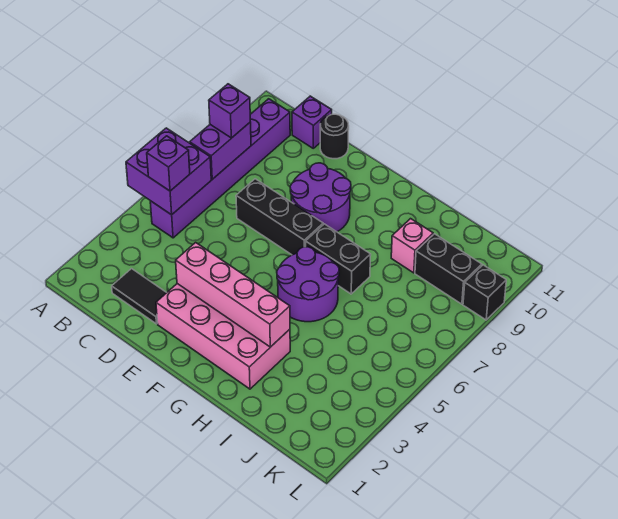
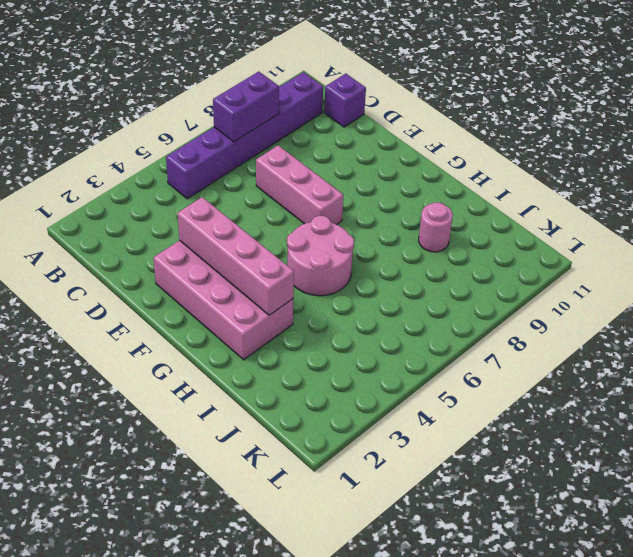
pink brick D7:F7 level 1 -> black brick D7:F7 level 1
pink round brick G5:H6 level 1 -> purple round brick G5:H6 level 1
pink round brick I9 level 1 -> pink brick I9 level 1
none -> black tile C2:D2 level 1
none -> black round brick D11 level 1
none -> purple round brick E8:F9 level 1

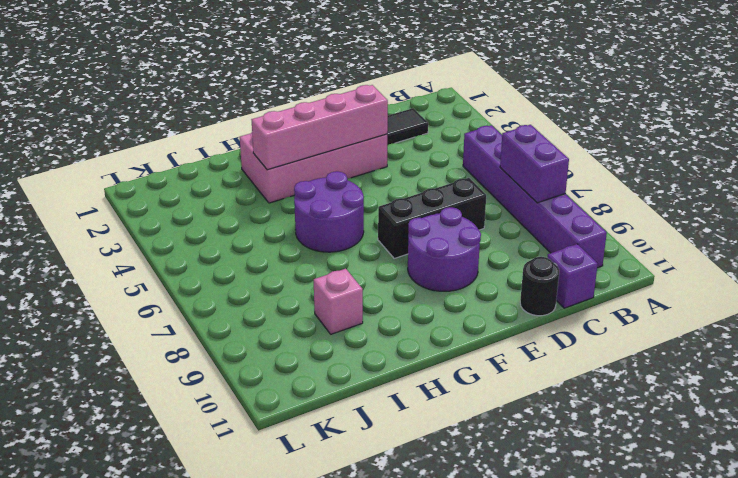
none -> black brick G7:H7 level 1
none -> black brick J9:K9 level 1
none -> black brick L9 level 1

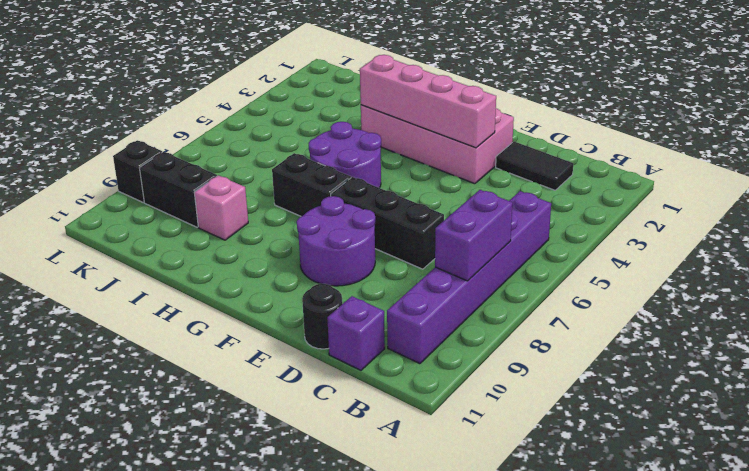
none -> purple brick A5:B6 level 2
none -> purple brick B5 level 3
none -> purple brick B8 level 3

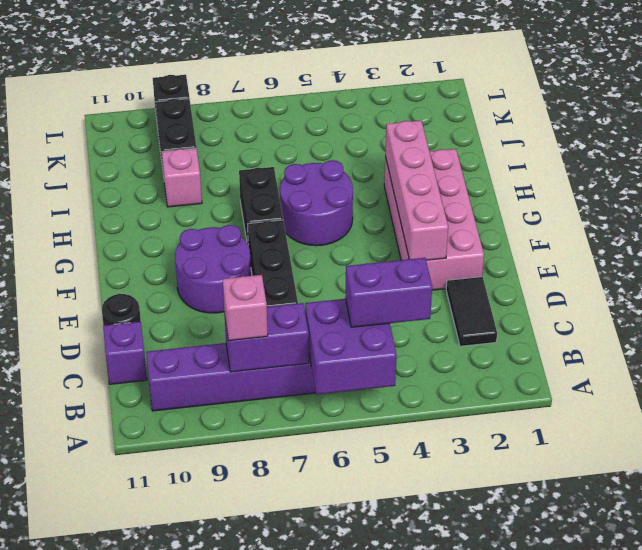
purple brick B4:B5 level 3 -> purple brick B5 level 3
pink brick B8 level 3 -> purple brick B8 level 3

